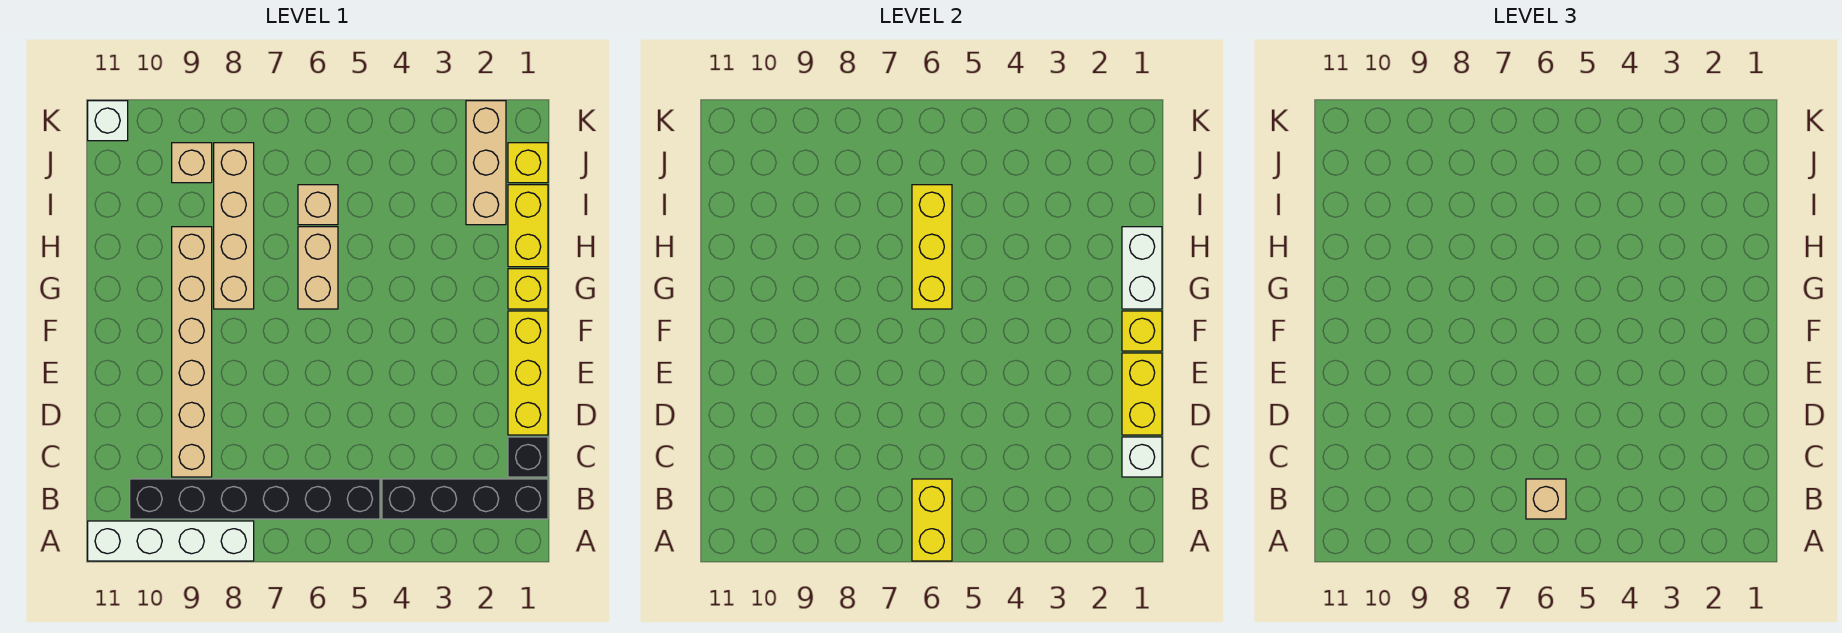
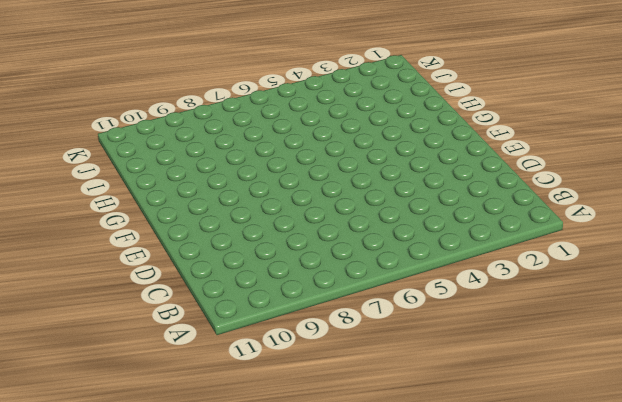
none -> white brick A8:A11 level 1
none -> black brick B1:B4 level 1
none -> black brick B5:B10 level 1

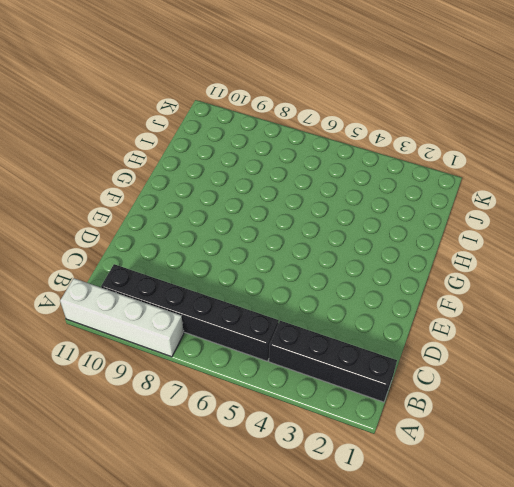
none -> black brick C1 level 1
none -> tan brick C9:H9 level 1
none -> yellow brick D1:F1 level 1

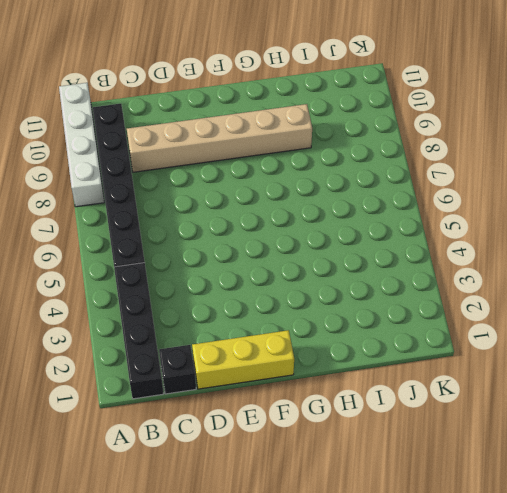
none -> yellow brick G1 level 1
none -> tan brick G6:H6 level 1
none -> tan brick G8:J8 level 1

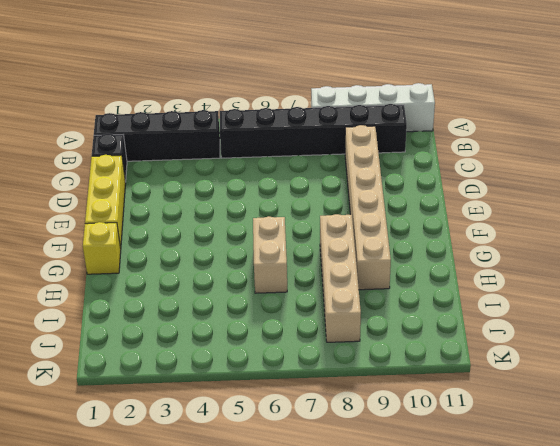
none -> yellow brick H1:I1 level 1
none -> tan brick I2:K2 level 1
none -> tan brick I6 level 1

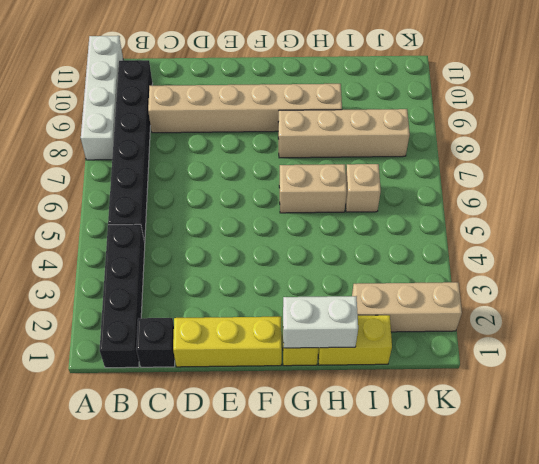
none -> yellow brick J1 level 1
none -> tan brick J9 level 1
none -> white brick K11 level 1

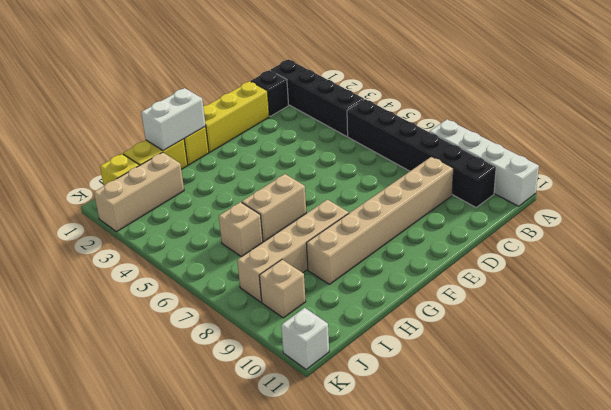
none -> yellow brick A6:B6 level 2
none -> white brick C1 level 2
none -> yellow brick D1:E1 level 2

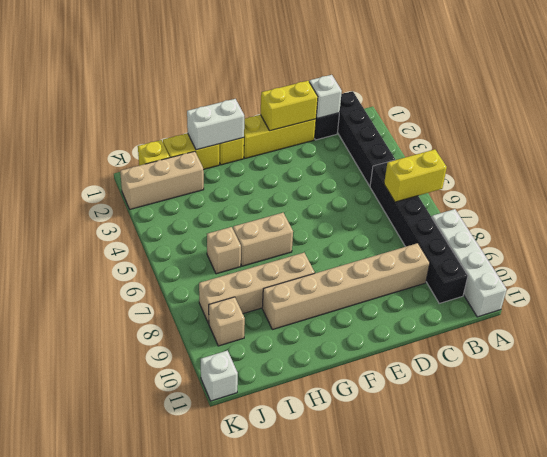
none -> yellow brick F1 level 2
none -> yellow brick G6:I6 level 2
none -> tan brick B6 level 3

